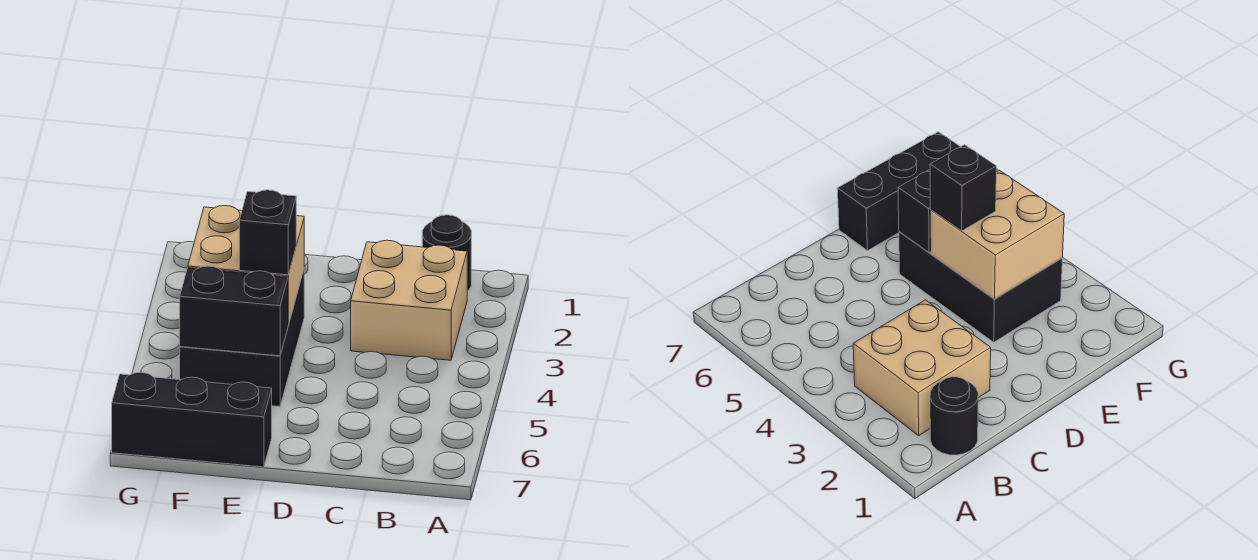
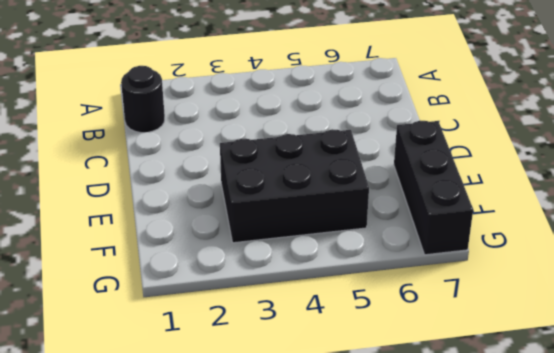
none -> tan brick B2:C3 level 1
none -> tan brick E3:F4 level 2

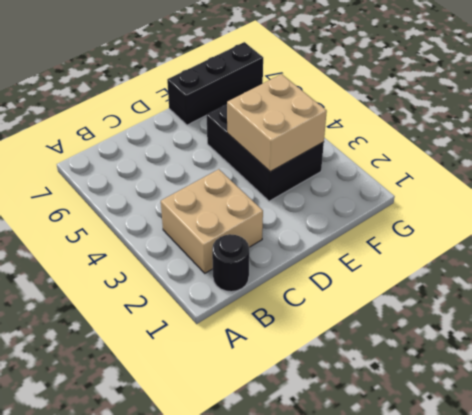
none -> black brick E5:F5 level 2
none -> black brick E4 level 3

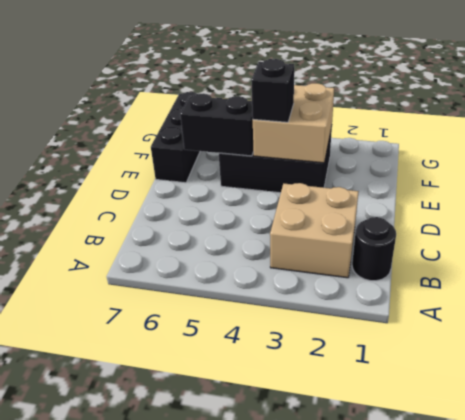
black brick E5:E6 level 2 -> black brick E5:F5 level 2

